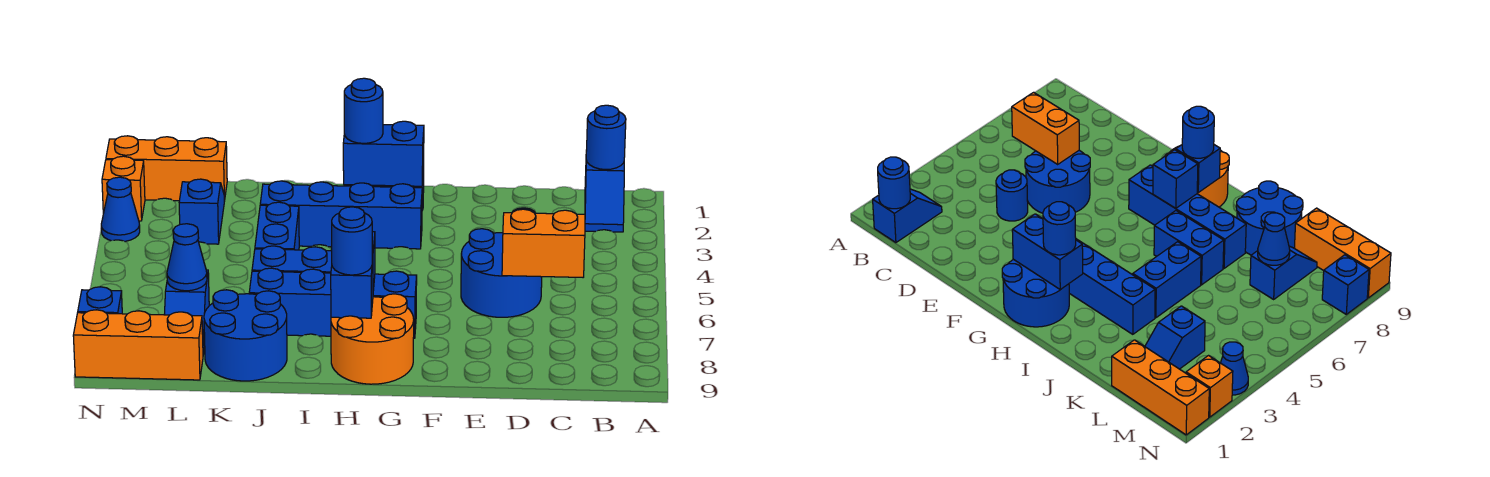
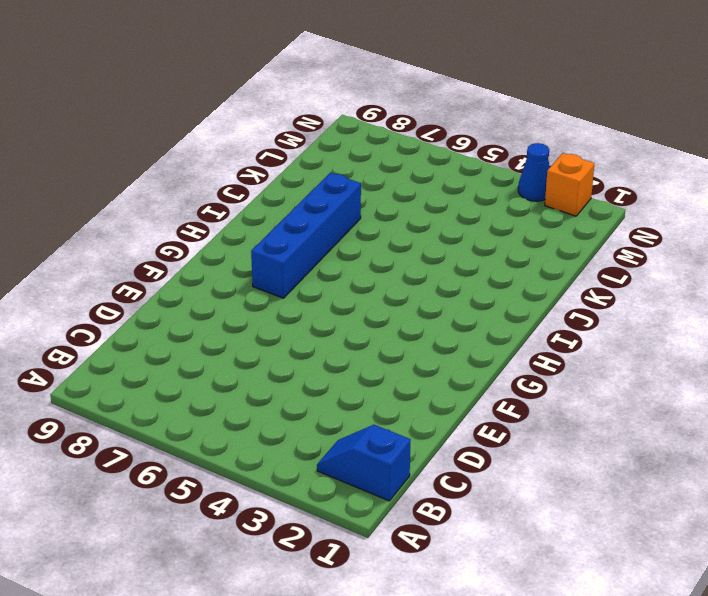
none -> blue round brick D4 level 1
none -> blue round brick D5:E6 level 1
none -> blue round brick G1:H2 level 1

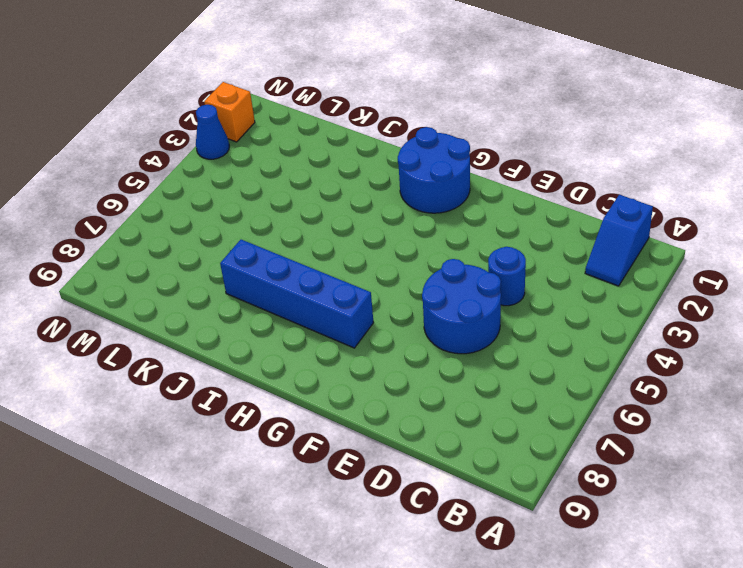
none -> blue brick G3:J3 level 1
none -> orange round brick G8:H9 level 1
none -> blue brick I6:J6 level 1

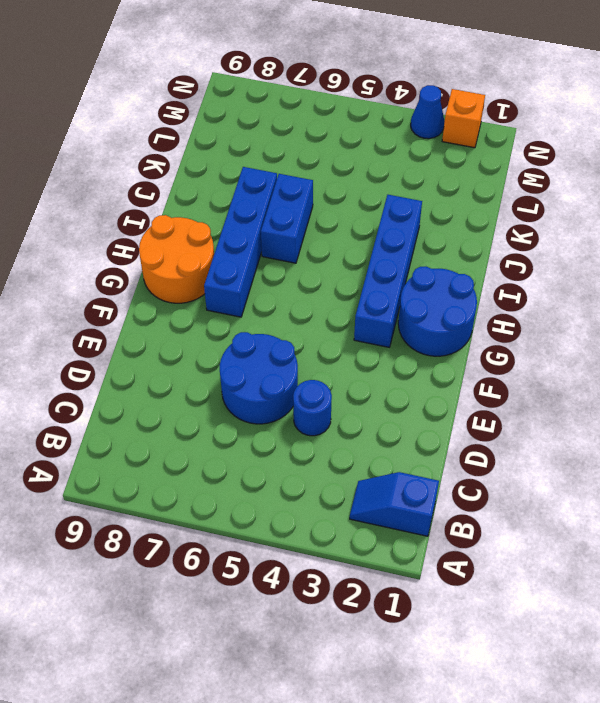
none -> blue brick J4:J5 level 1
none -> blue round brick J8:K9 level 1
none -> orange brick L1:N1 level 1

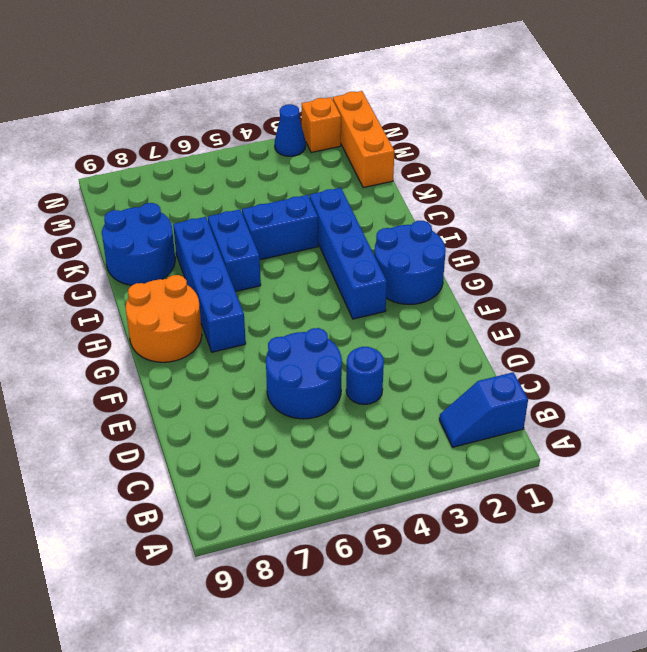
none -> blue slope L2:L3 level 1 top 3
none -> blue slope L7:L8 level 1 top 7
none -> orange brick L9:N9 level 1

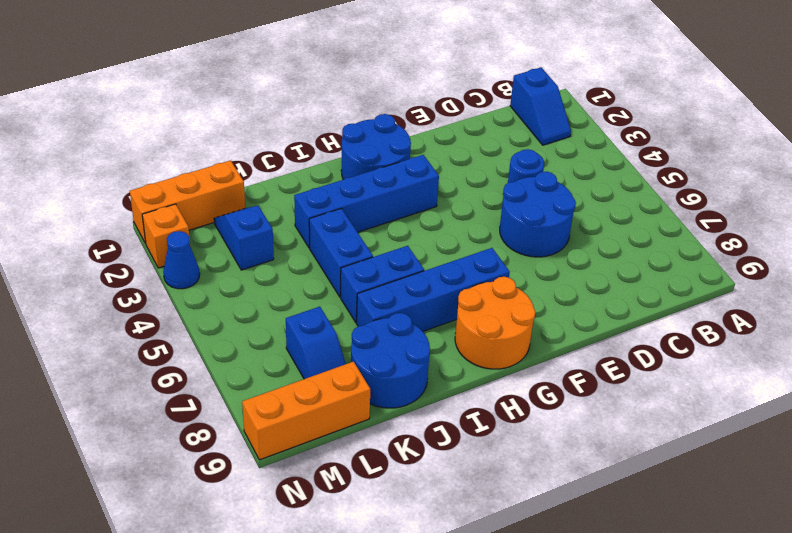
none -> blue brick N8 level 1
none -> blue round brick B1 level 2
none -> orange brick C6:D6 level 2

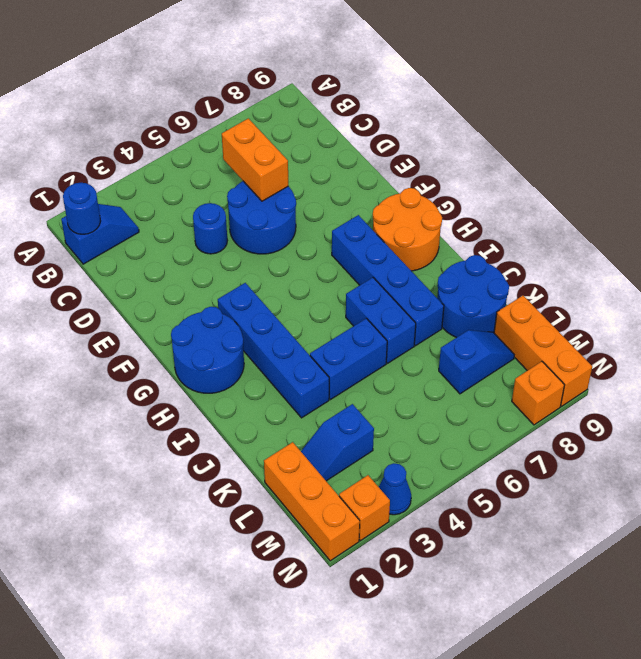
orange brick N8 level 1 -> blue brick N8 level 1
none -> blue brick G2:H2 level 2
none -> blue brick H7 level 2
none -> blue brick H8 level 2

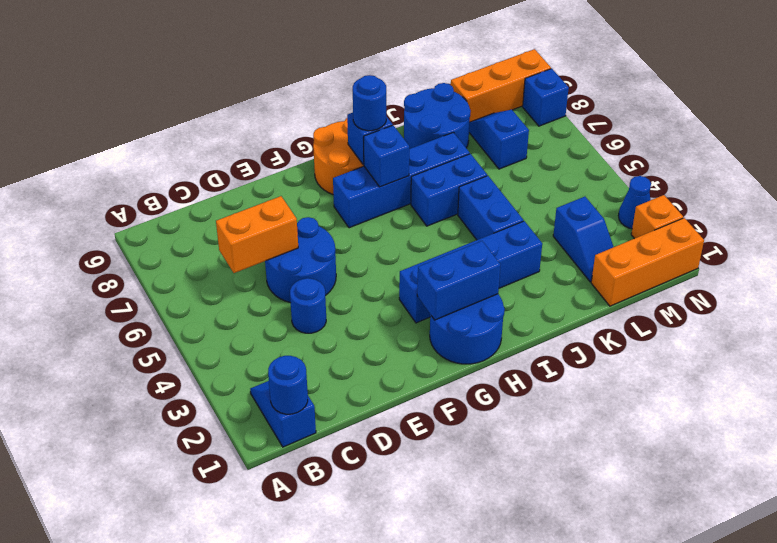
none -> blue cone L7 level 2
none -> blue round brick H2 level 3

